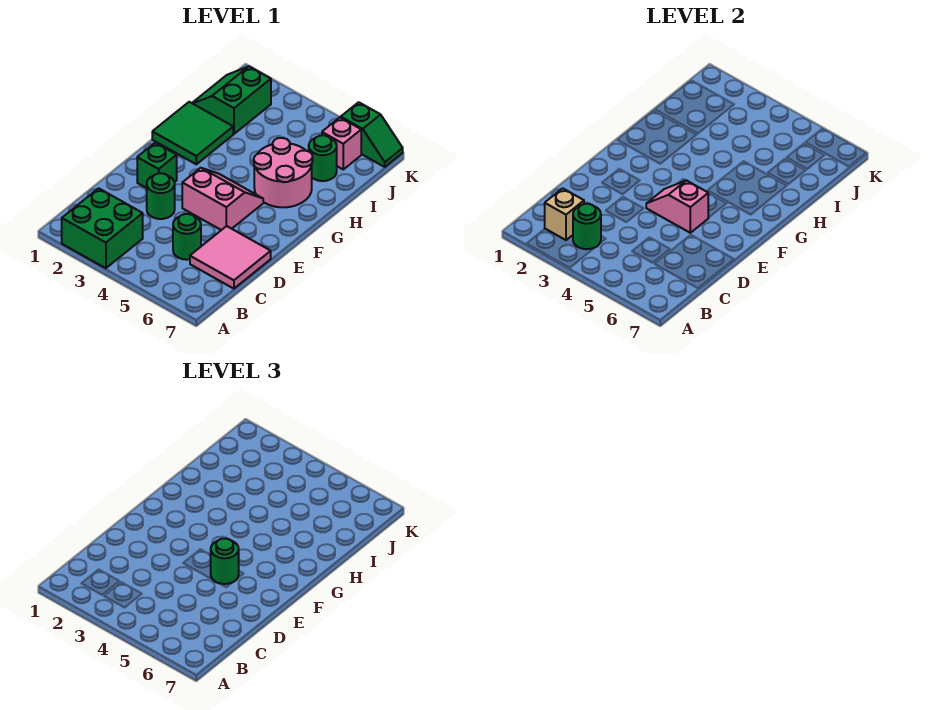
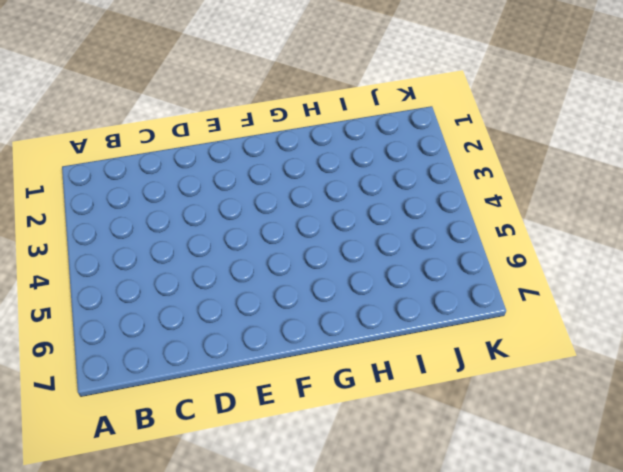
none -> green brick A2:B3 level 1
none -> green round brick C5 level 1
none -> pink tile C6:D7 level 1

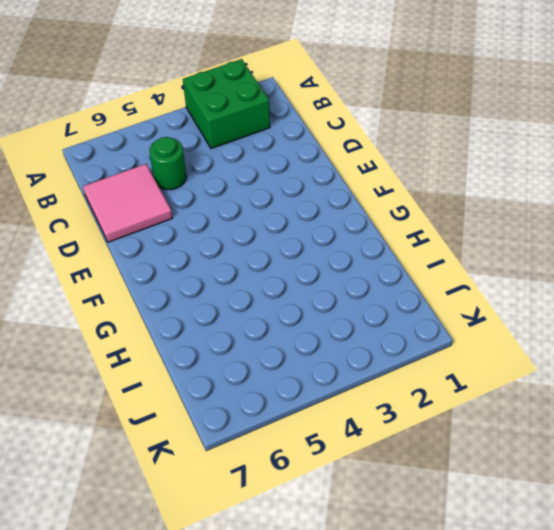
none -> green round brick D3 level 1
none -> green brick E2 level 1
none -> pink slope E4:F5 level 1 top E

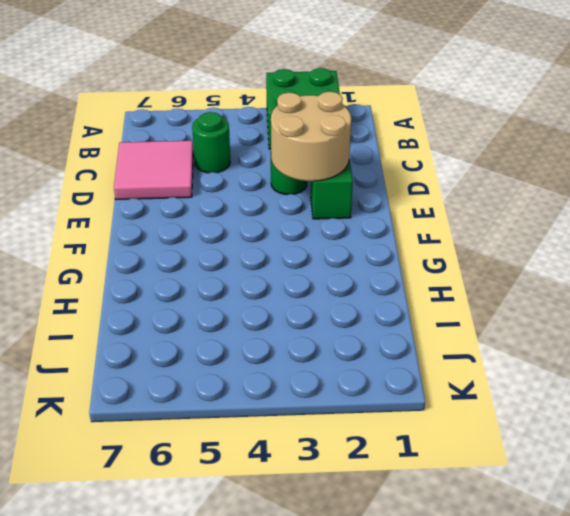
tan round brick D2:E3 level 2 -> none
none -> pink slope E4:F5 level 1 top E
none -> green tile G1:H2 level 1
none -> pink round brick G5:H6 level 1

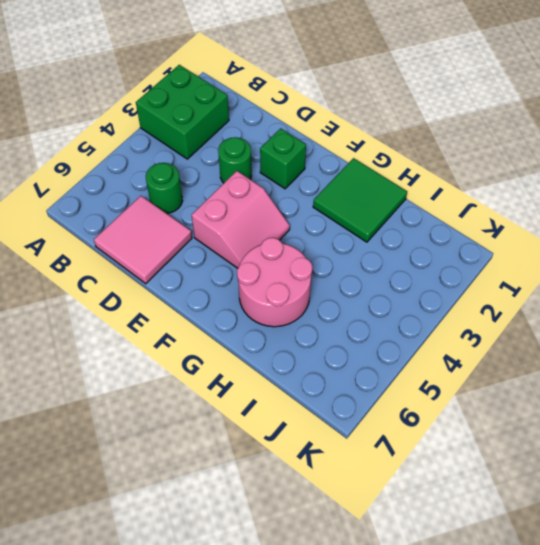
none -> green slope I1:J2 level 1 top 2
none -> green round brick I6 level 1
none -> pink brick J6 level 1

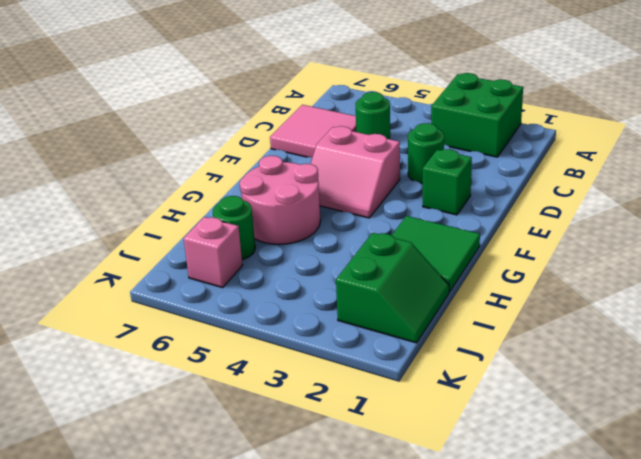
none -> green slope K6:K7 level 1 top 6
none -> tan brick B2 level 2
none -> green round brick B3 level 2

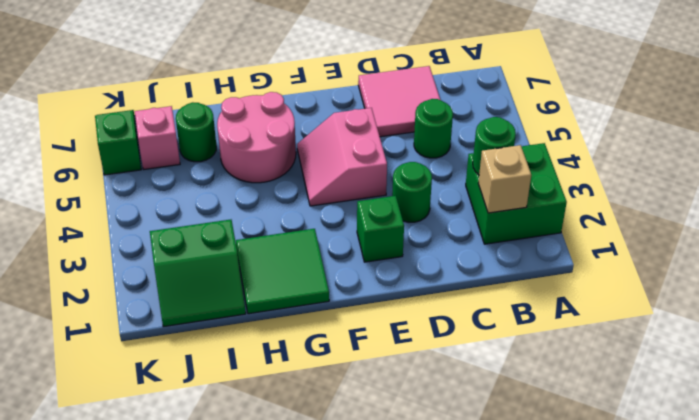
none -> pink slope E4:E5 level 2 top 5
none -> green round brick E5 level 3

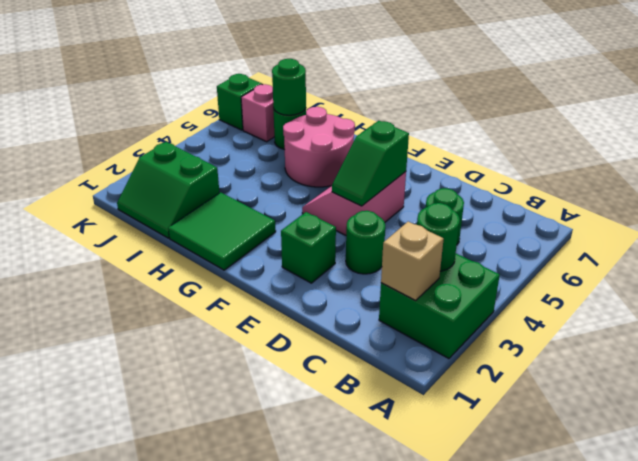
green slope E4:E5 level 2 top 5 -> pink slope E4:E5 level 2 top 5
green round brick I6 level 2 -> green round brick E5 level 3
none -> pink tile C6:D7 level 1

